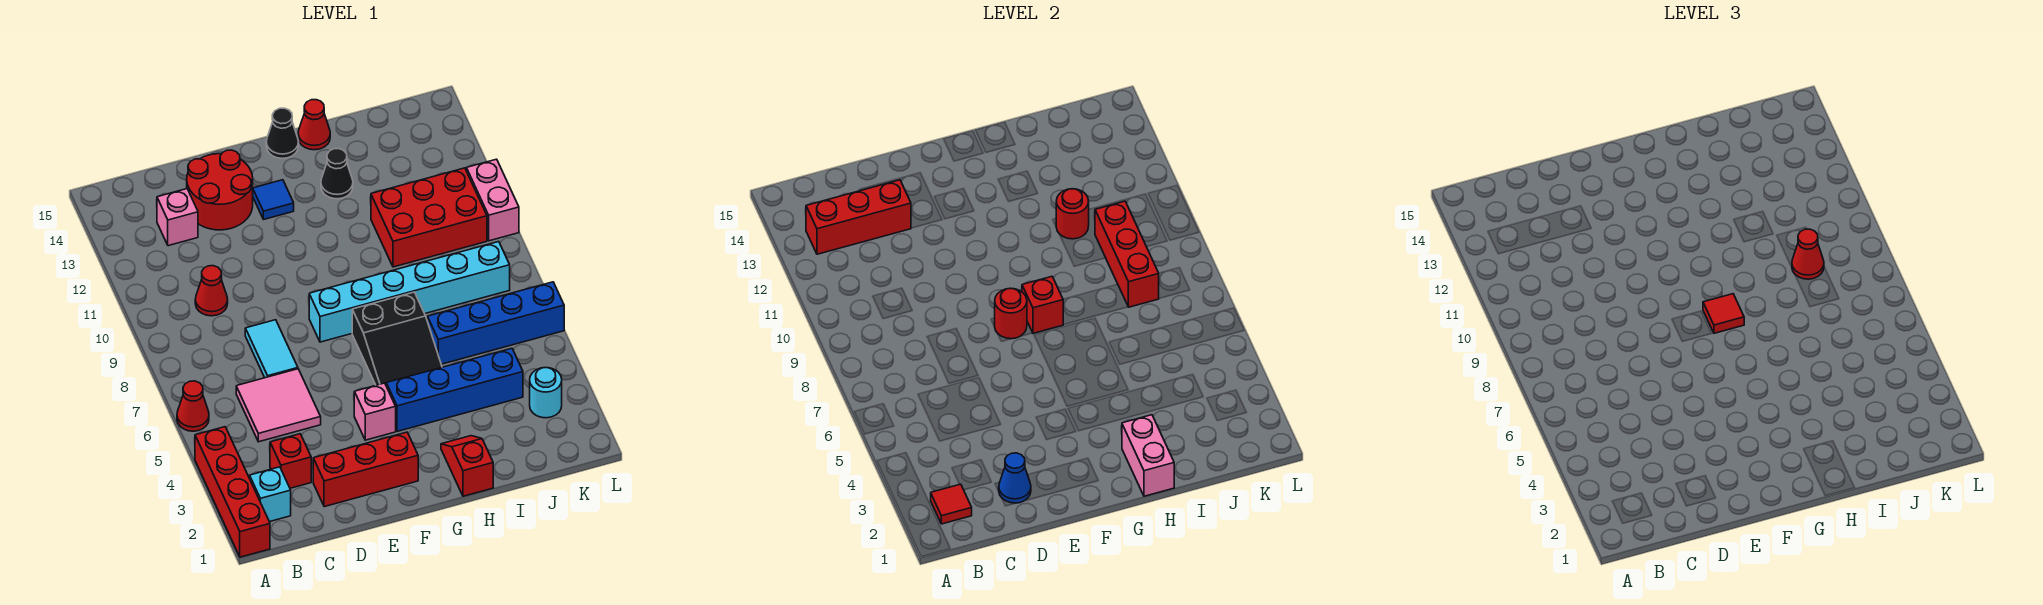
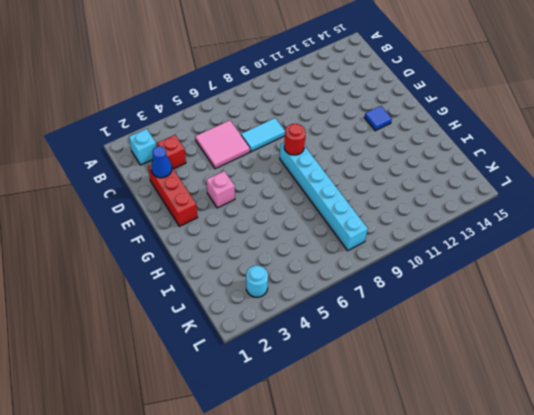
none -> red brick A1:A4 level 1
none -> red cone A6 level 1
none -> red cone C10 level 1
none -> pink brick C13 level 1

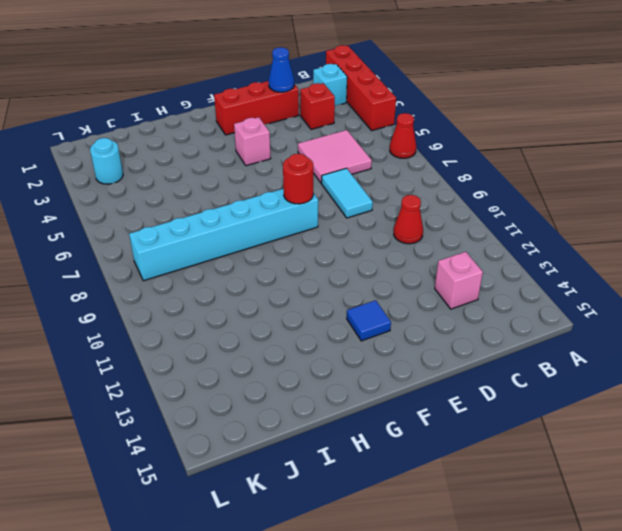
none -> red round brick D13:E14 level 1
none -> blue brick G4:J4 level 1
none -> black slope G5:H7 level 1 top 7
none -> black cone G15 level 1

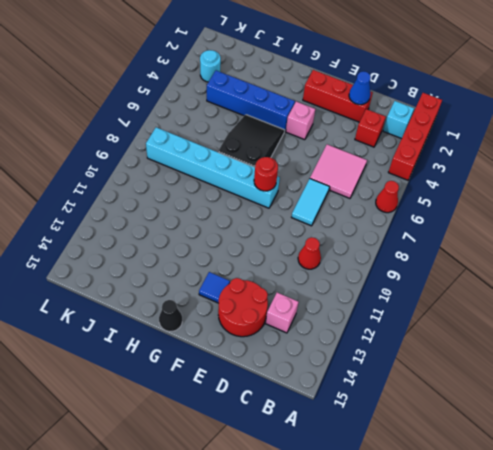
none -> red slope H1:H2 level 1 top 1
none -> black cone H13 level 1
none -> red cone H15 level 1
none -> blue brick I6:L6 level 1

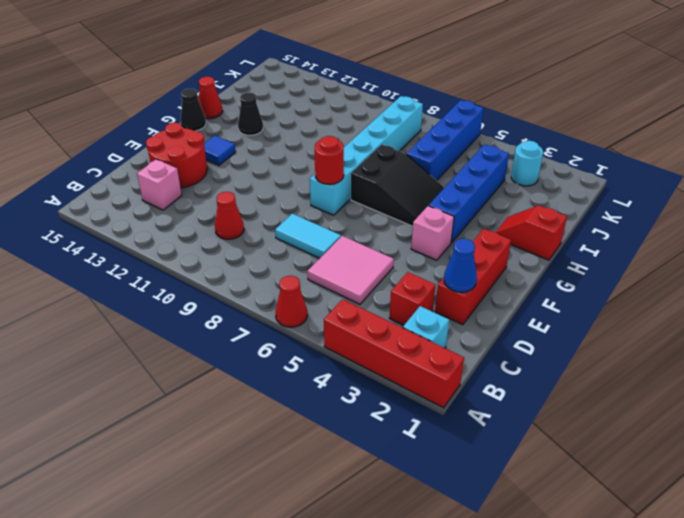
none -> red brick I10:K11 level 1
none -> pink brick L10:L11 level 1
none -> red tile B2 level 2
none -> red brick B13:D13 level 2

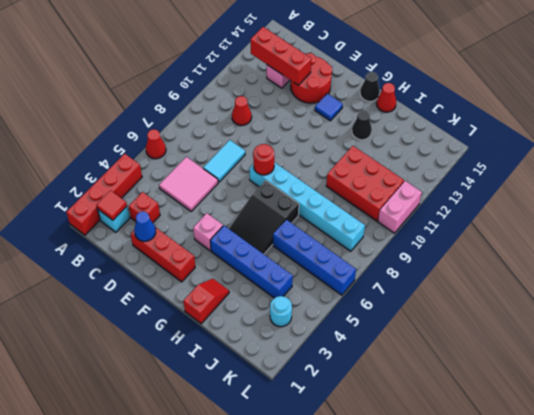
none -> red brick G8 level 2
none -> pink brick H1:H2 level 2
none -> red round brick I11 level 2
none -> red brick J8:J10 level 2

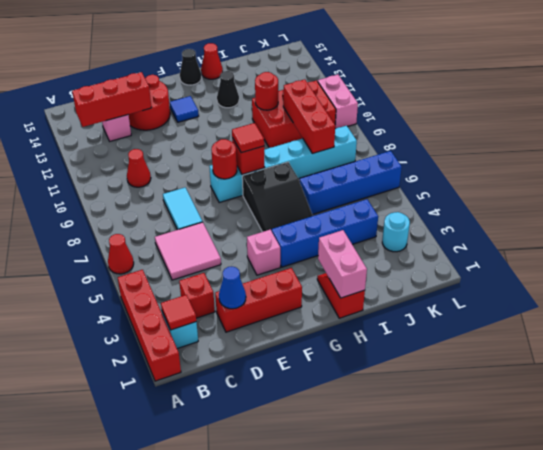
none -> red cone J9 level 3

